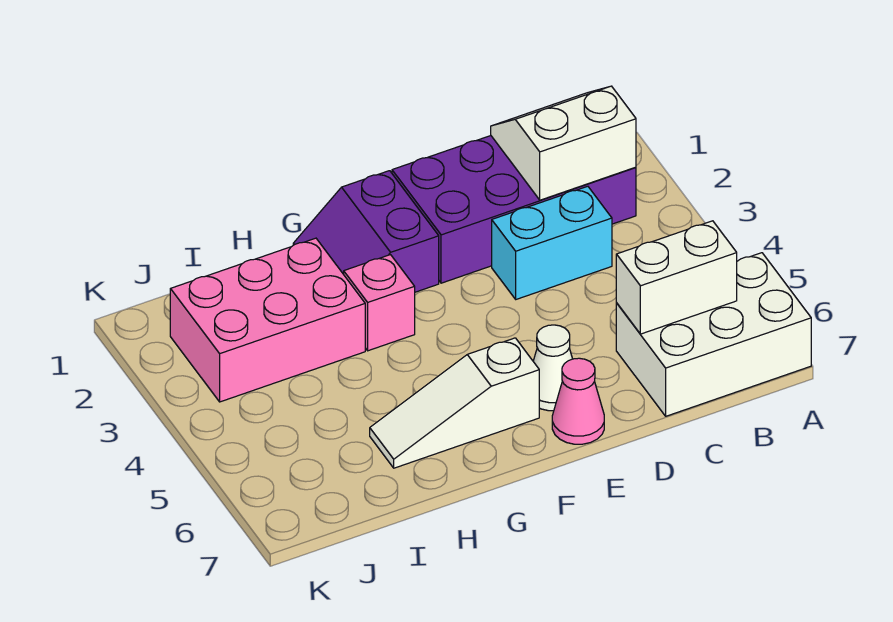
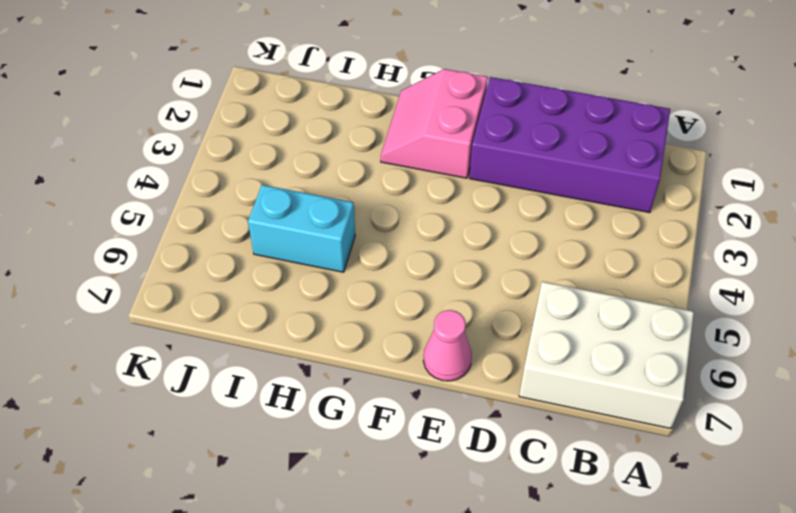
pink slope F1:G2 level 1 top F -> purple slope F1:G2 level 1 top F
cyan brick H5:I5 level 1 -> cyan brick C3:D3 level 1
none -> white cone E6 level 1
none -> white slope F6:H6 level 1 top F

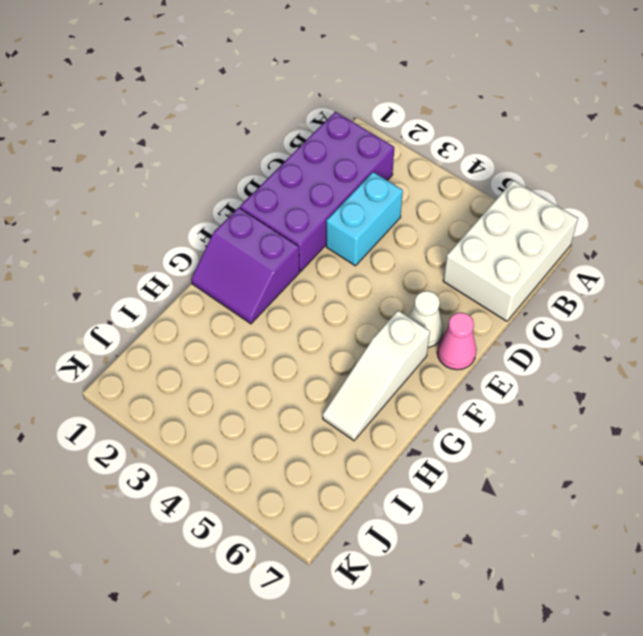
none -> pink brick G3 level 1
none -> pink brick H2:J3 level 1

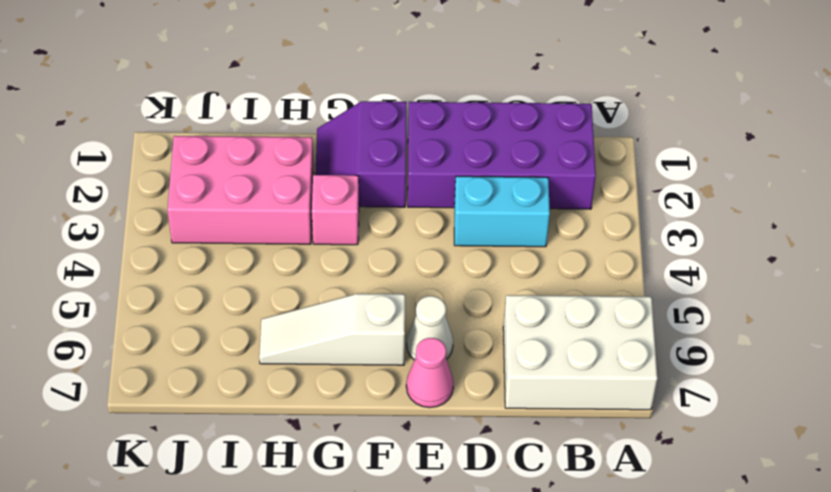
none -> white slope B1:C2 level 2 top 2
none -> white brick B6:C6 level 2

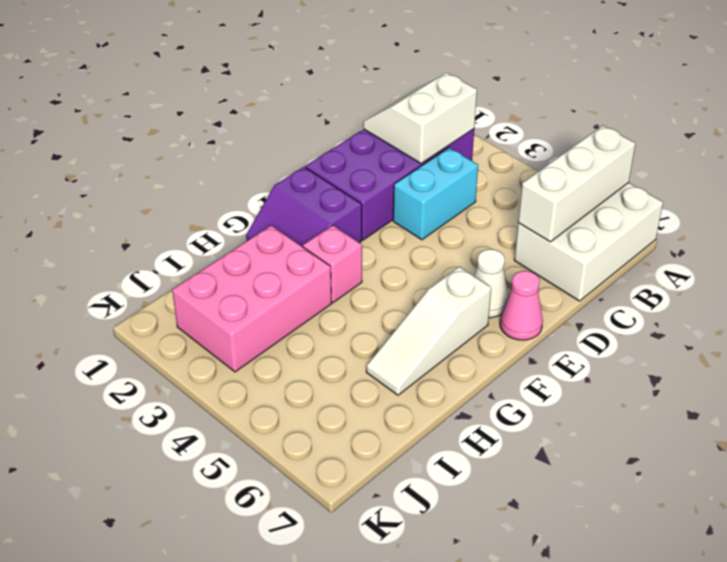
white brick A6:C6 level 2 -> white brick B6:C6 level 2

